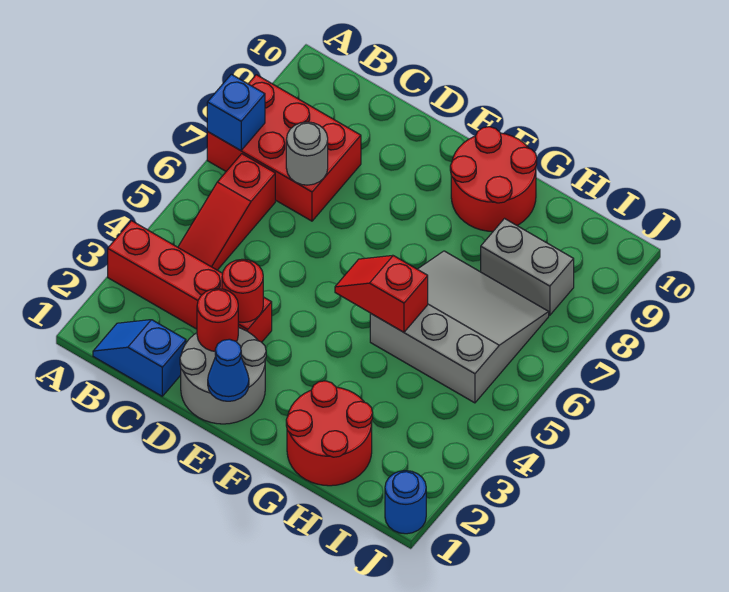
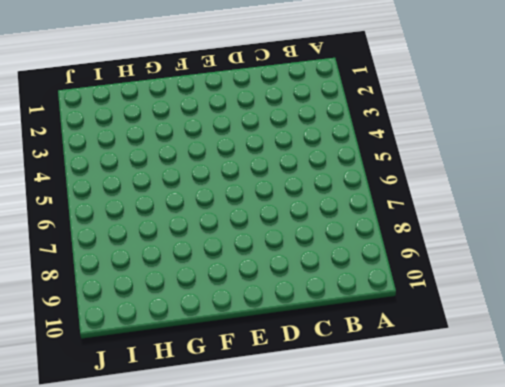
none -> red brick A3:D3 level 1
none -> red brick A7:C8 level 1
none -> blue slope B1:C1 level 1 top C

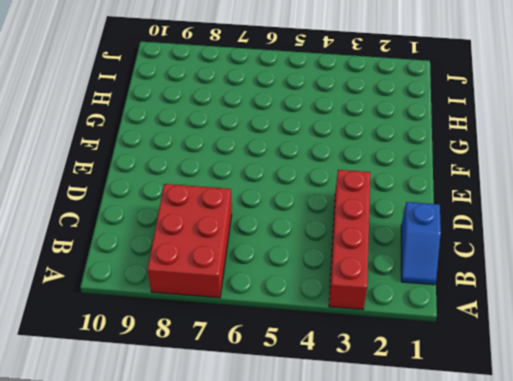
none -> red slope B4:B6 level 1 top 6
none -> grey round brick D1:E2 level 1
none -> red round brick F9:G10 level 1

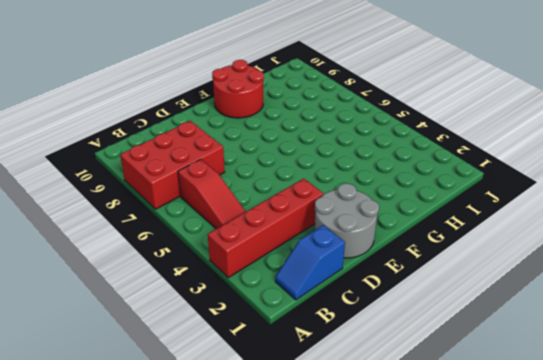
none -> red round brick G1:H2 level 1
none -> grey slope G5:I7 level 1 top 5
none -> grey brick H8:I8 level 1

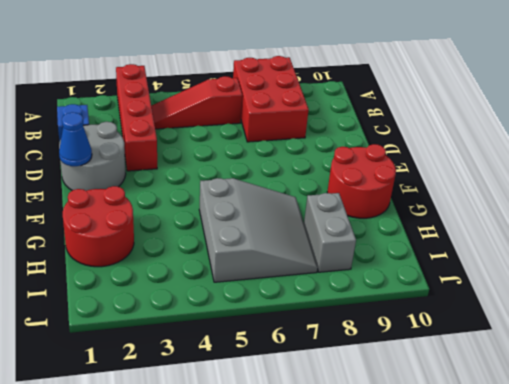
none -> blue round brick J1 level 1
none -> blue brick A7 level 2
none -> grey round brick C7 level 2

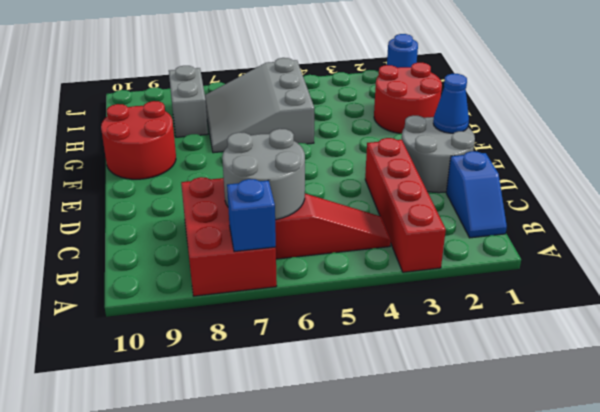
grey round brick B6:C7 level 2 -> grey round brick C7 level 2
none -> red round brick D2 level 2
none -> red round brick D3 level 2
none -> red slope F5:G5 level 2 top G

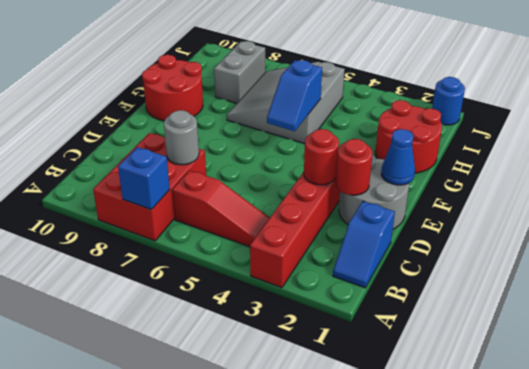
blue slope F5:G5 level 2 top G -> red slope F5:G5 level 2 top G

